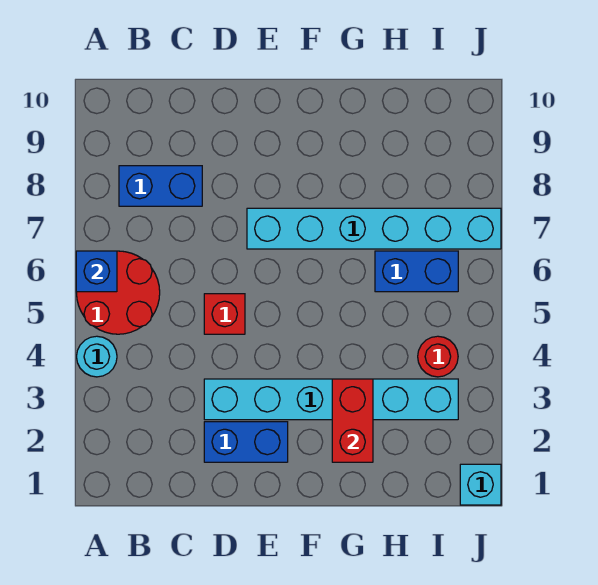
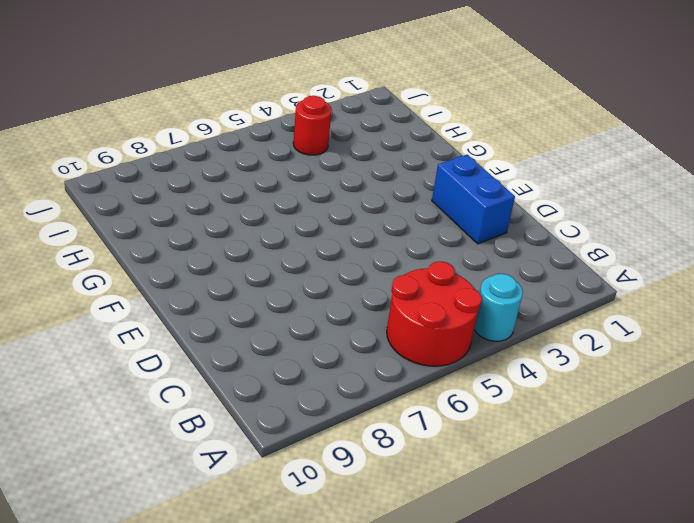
none -> blue brick B8:C8 level 1
none -> cyan brick D3:I3 level 1
none -> red brick D5 level 1

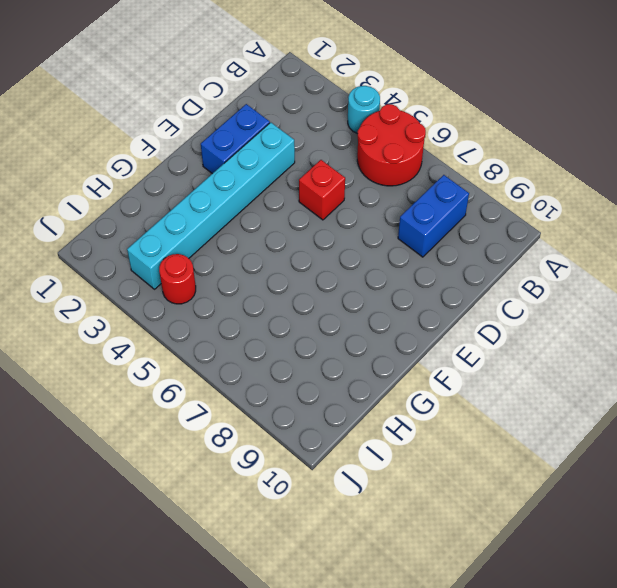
none -> cyan brick E7:J7 level 1
none -> blue brick H6:I6 level 1
none -> cyan brick J1 level 1

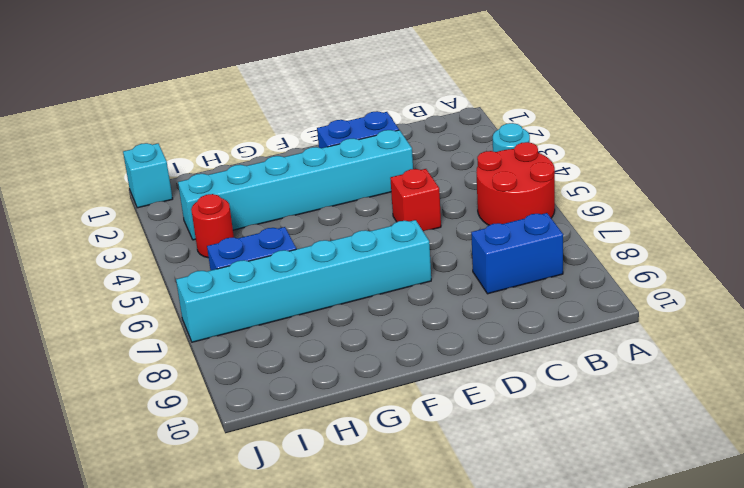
none -> blue brick A6 level 2
none -> red brick G2:G3 level 2

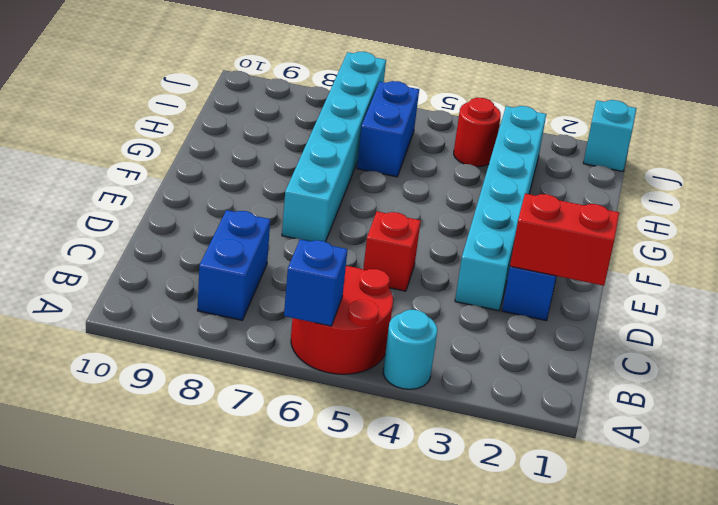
red brick D1:D2 level 2 -> red brick G2:G3 level 2

